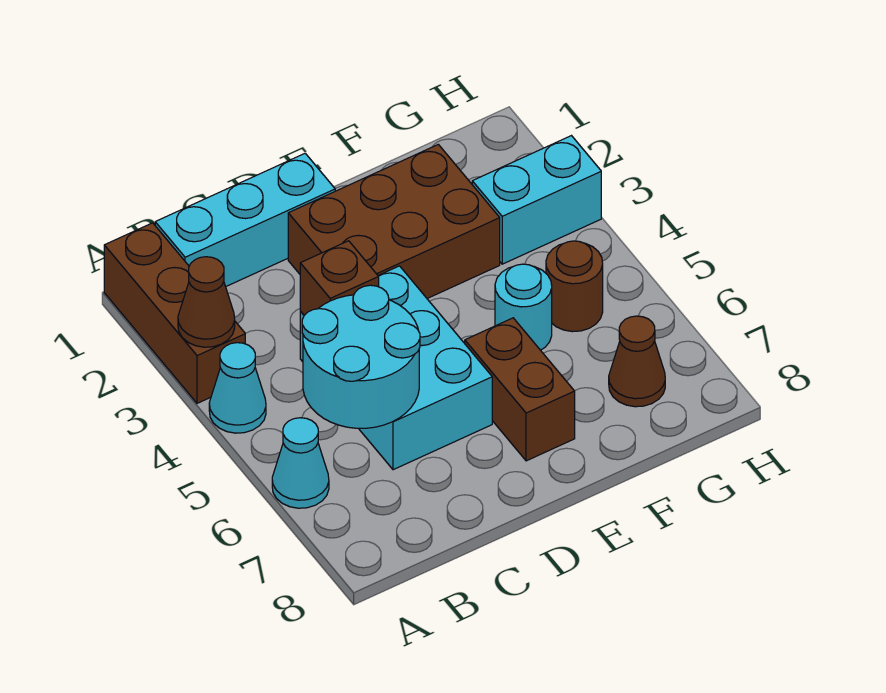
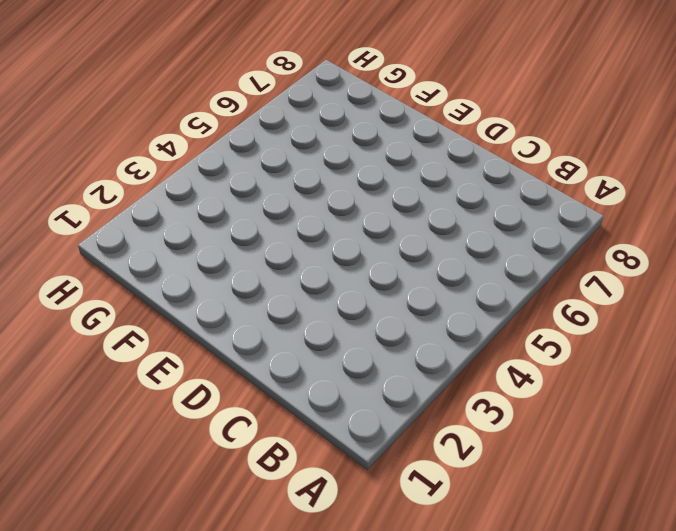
none -> brown brick A1:A3 level 1
none -> cyan cone A4 level 1
none -> cyan cone A6 level 1

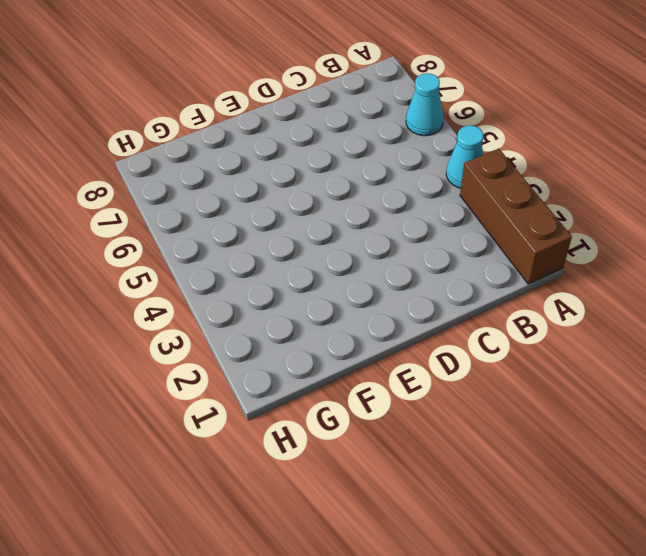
none -> cyan brick B1:D1 level 1
none -> cyan brick C4:D6 level 1
none -> brown brick D2:F3 level 1

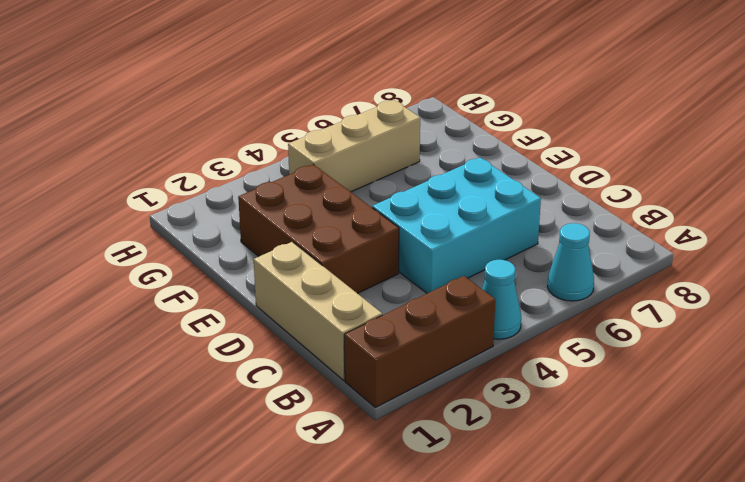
tan brick B1:D1 level 1 -> cyan brick B1:D1 level 1
tan brick G4:G6 level 1 -> brown round brick G5 level 1
none -> brown brick E6:E7 level 1
none -> cyan round brick F5 level 1
none -> cyan brick G3:H3 level 1

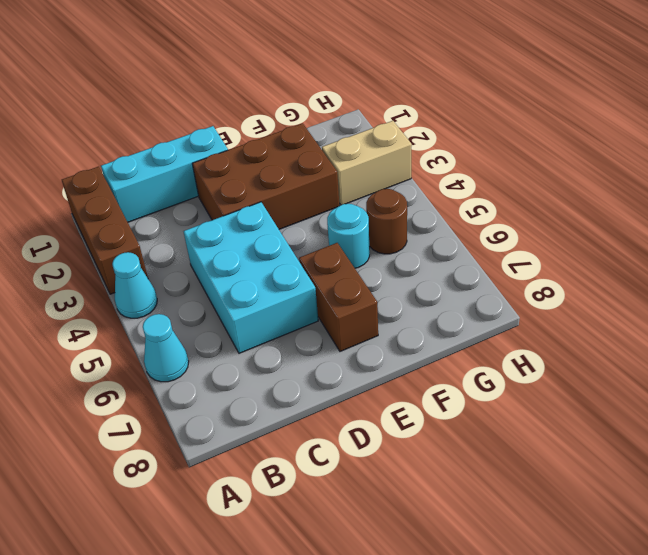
tan brick G3:H3 level 1 -> cyan brick G3:H3 level 1
none -> brown cone G7 level 1
none -> brown cone A3 level 2
none -> cyan round brick B5:C6 level 2

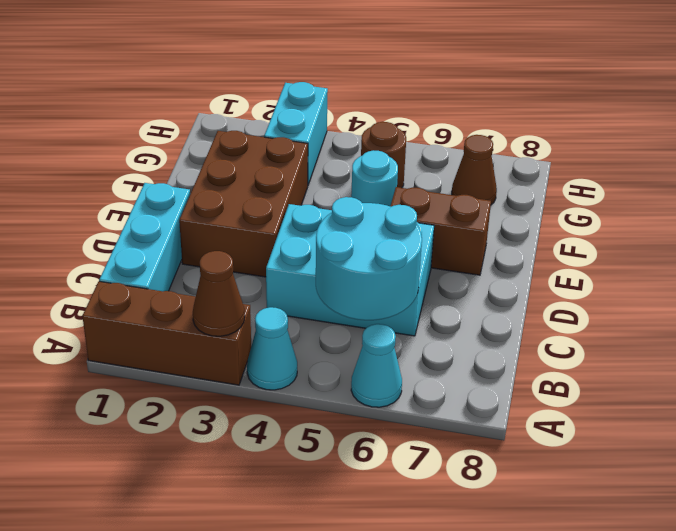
none -> brown brick C4 level 2

